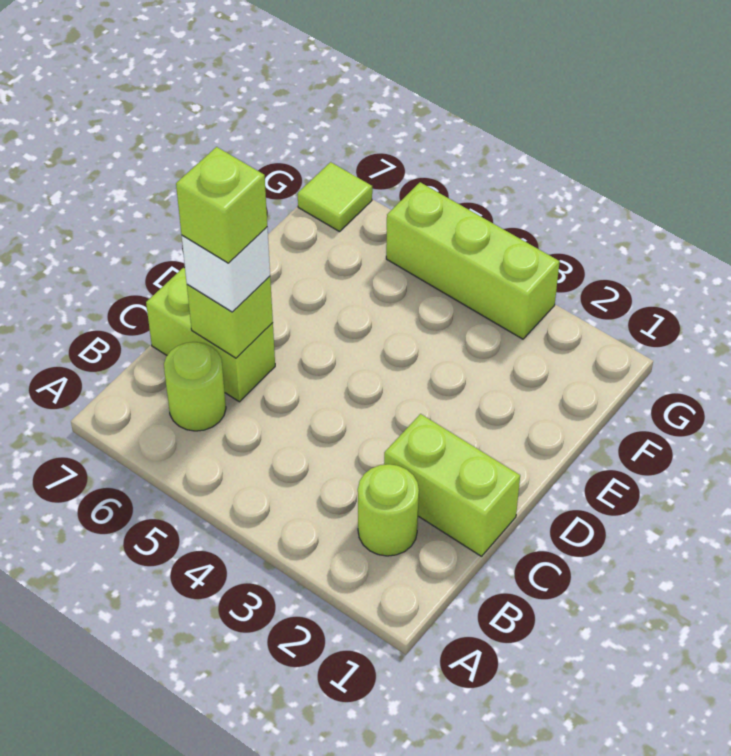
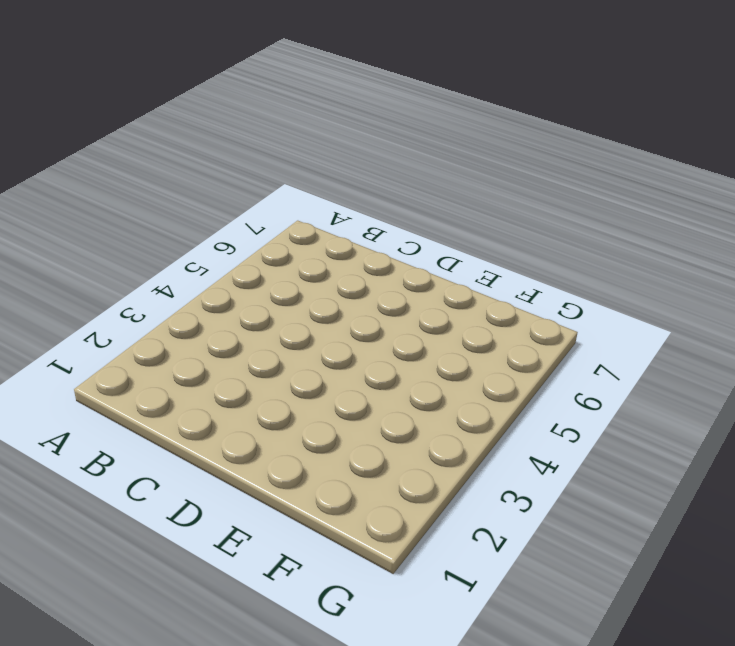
none -> lime round brick B2 level 1
none -> lime round brick B6 level 1

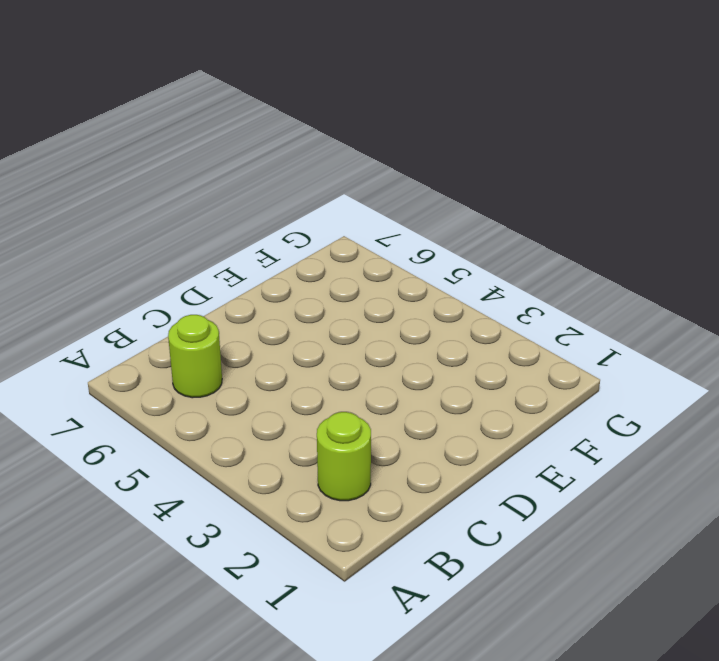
none -> lime brick C1:C2 level 1
none -> lime brick C6:C7 level 1

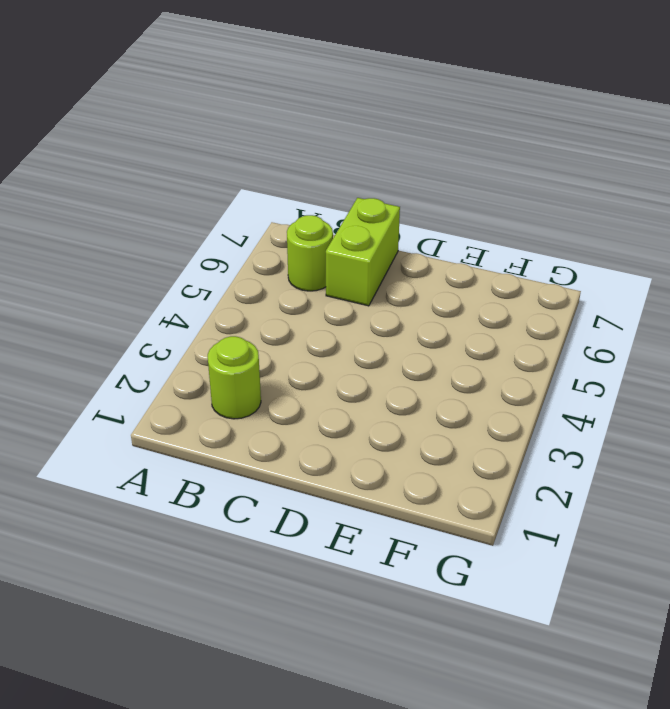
none -> lime brick C1:C2 level 1
none -> lime brick G3:G5 level 1

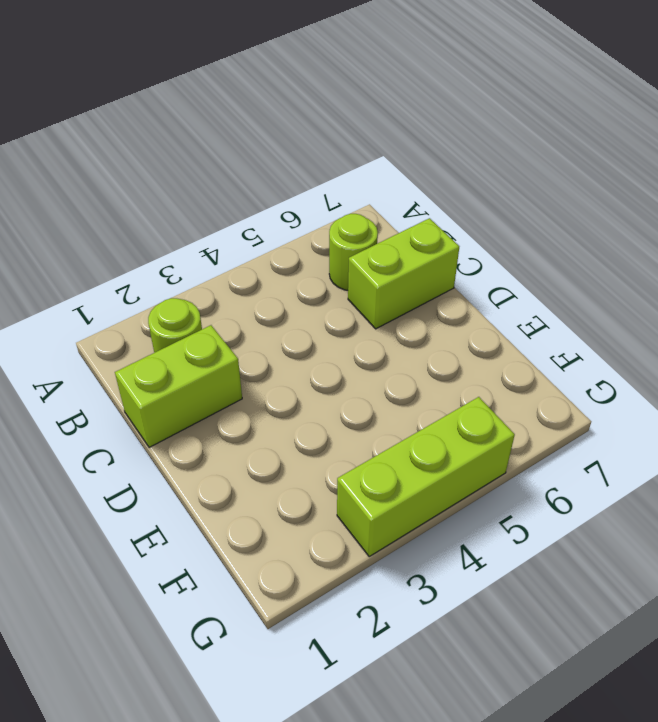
none -> lime tile G7 level 1
none -> lime brick C6 level 2

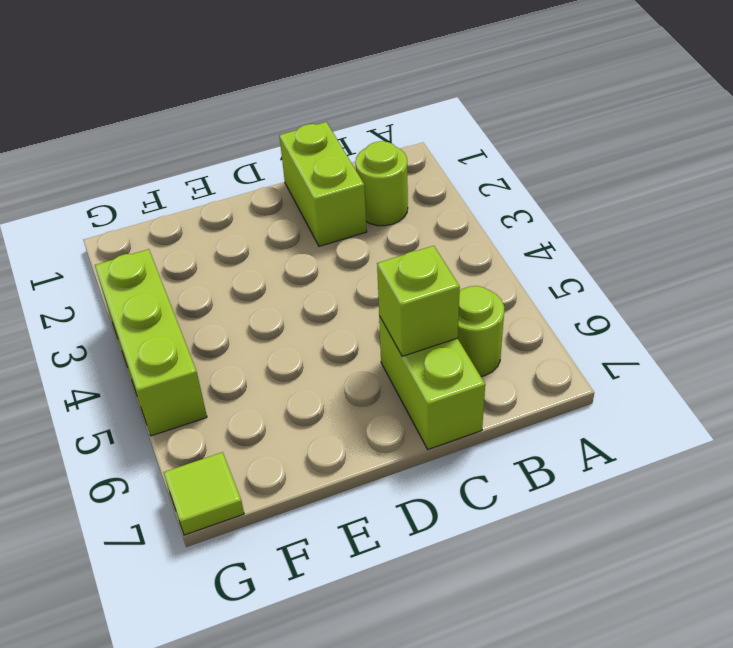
none -> white brick C6 level 3
none -> lime brick C6 level 4

